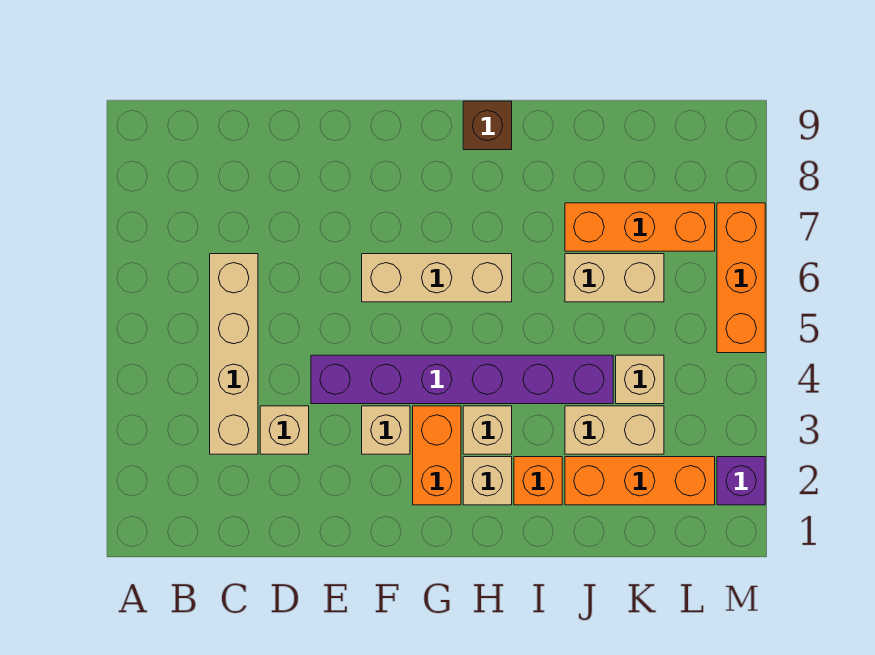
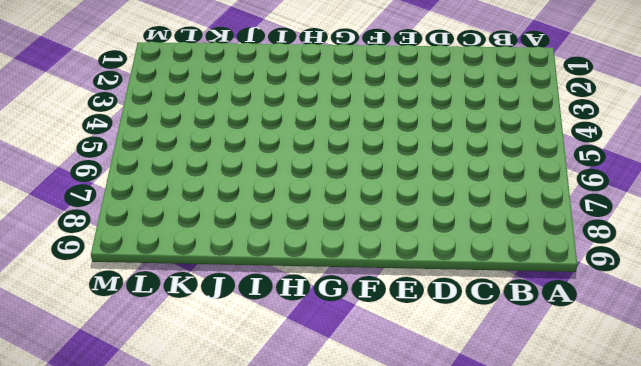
none -> tan brick C3:C6 level 1
none -> tan brick D3 level 1
none -> purple brick E4:J4 level 1

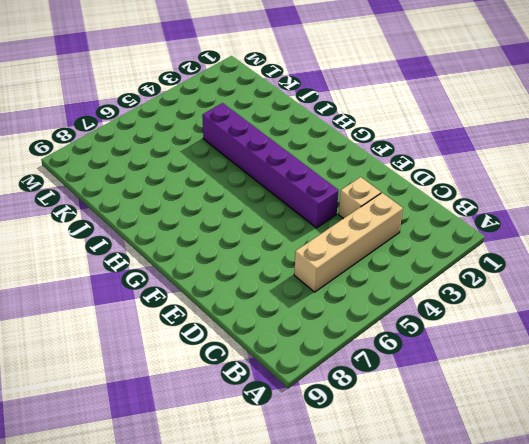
none -> tan brick F3 level 1
none -> tan brick F6:H6 level 1
none -> orange brick G2:G3 level 1

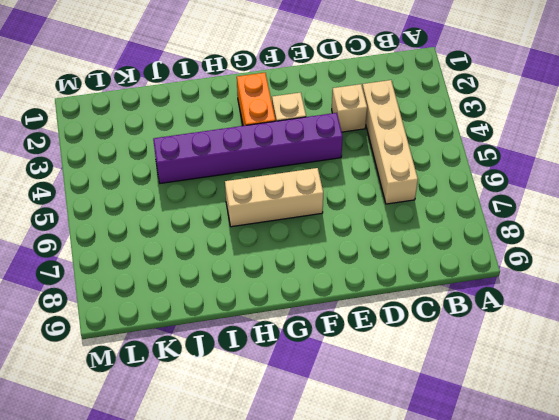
none -> tan brick H2 level 1
none -> tan brick H3 level 1
none -> brown brick H9 level 1

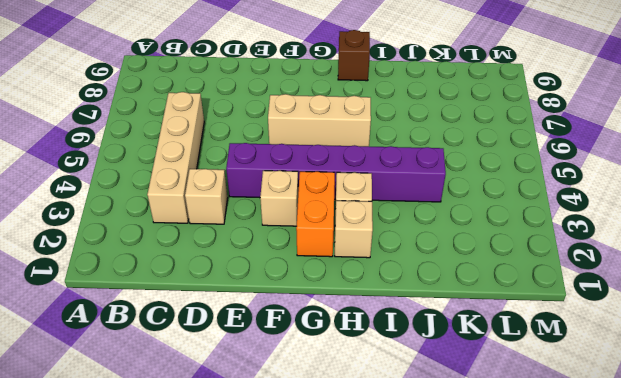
none -> orange brick I2 level 1
none -> orange brick J2:L2 level 1
none -> tan brick J3:K3 level 1

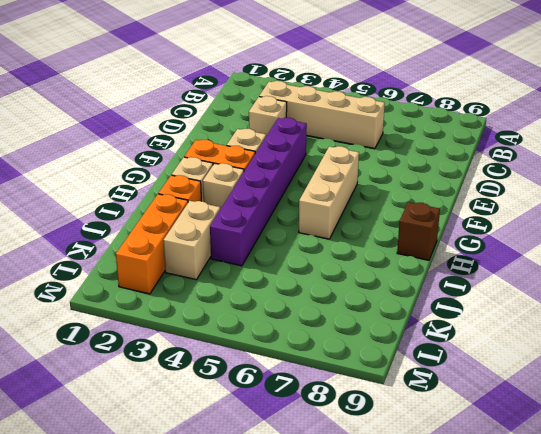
none -> tan brick J6:K6 level 1
none -> orange brick J7:L7 level 1
none -> tan brick K4 level 1

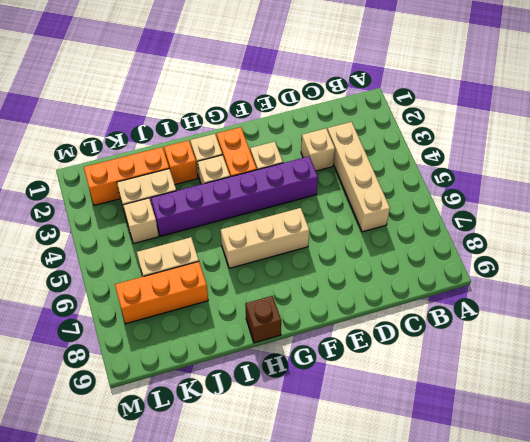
none -> purple brick M2 level 1
none -> orange brick M5:M7 level 1

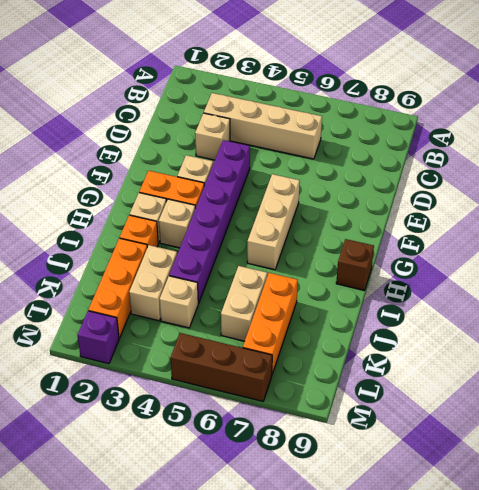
brown brick M5:M7 level 1 -> orange brick M5:M7 level 1

